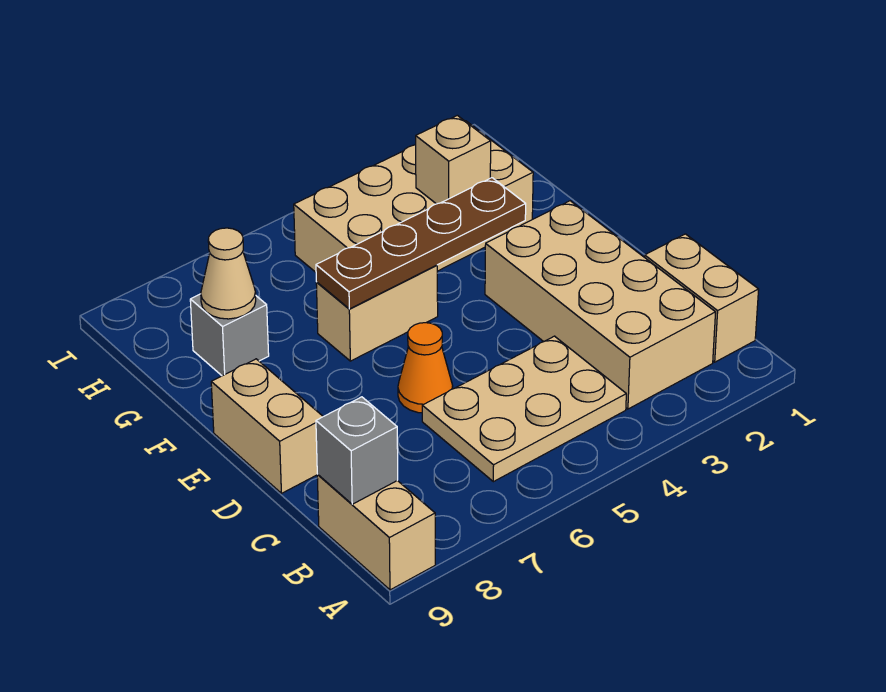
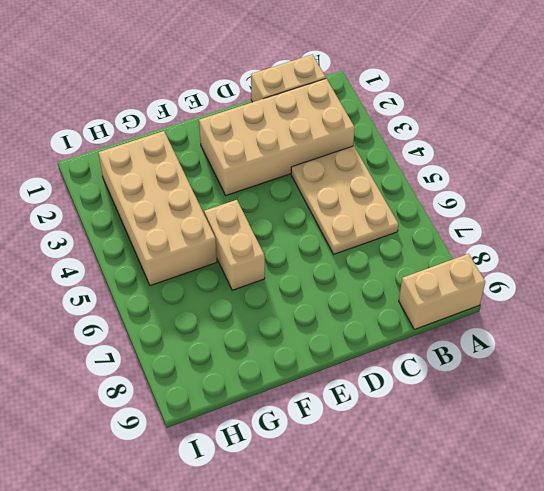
none -> orange cone D6 level 1
none -> tan brick D9:E9 level 1
none -> grey brick G8 level 1

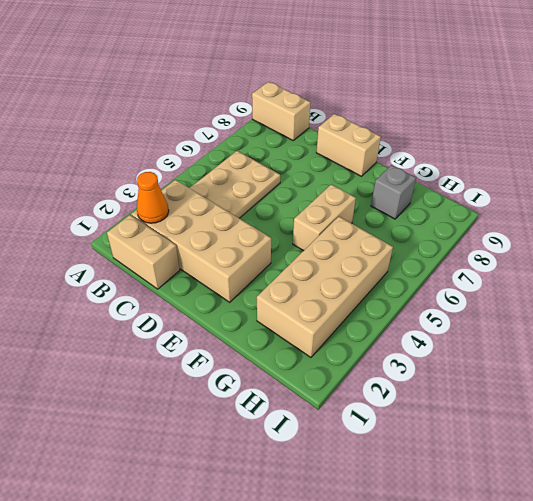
orange cone B2 level 2 -> orange cone D6 level 1
none -> grey brick B9 level 2
none -> brown plate F3:F6 level 2
none -> tan brick G3 level 2

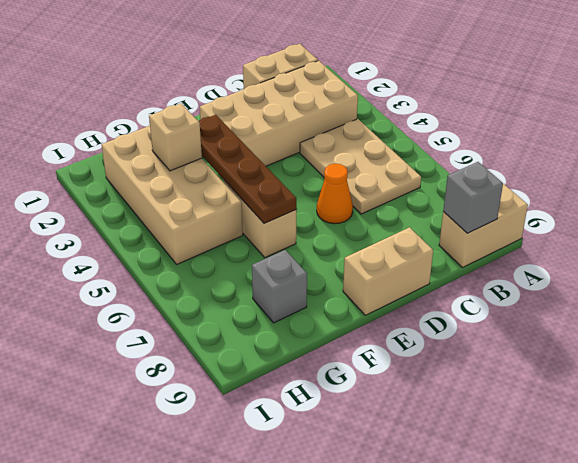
none -> tan cone G8 level 2

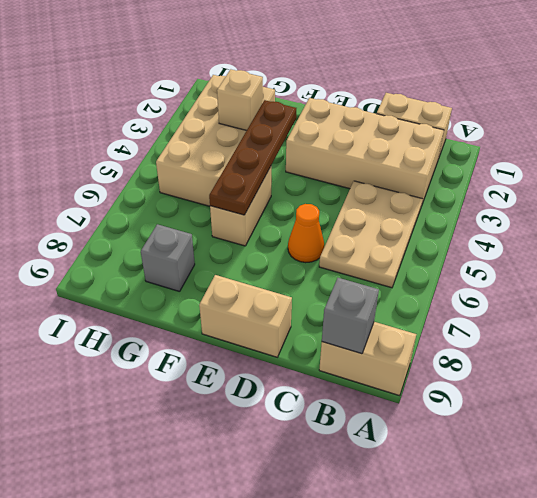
none -> tan cone G8 level 2

